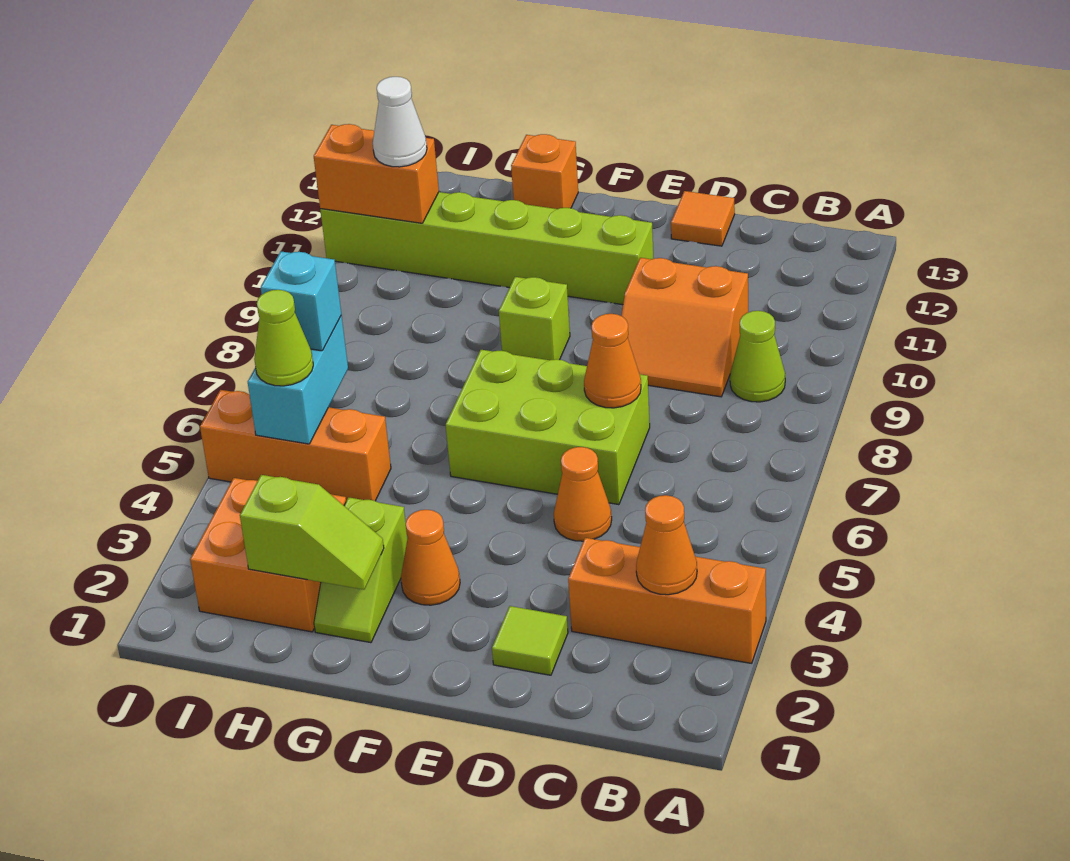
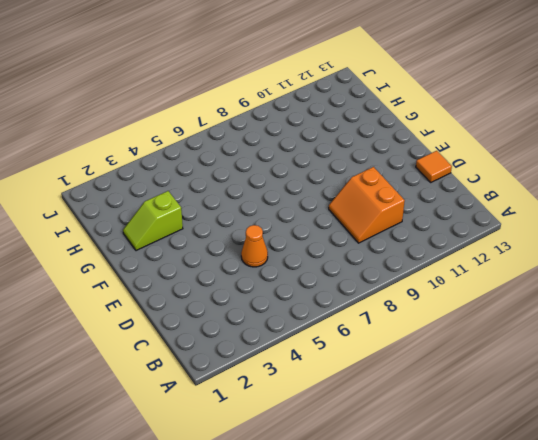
none -> orange brick A3:C3 level 1
none -> lime cone B9 level 1
none -> lime tile D2 level 1

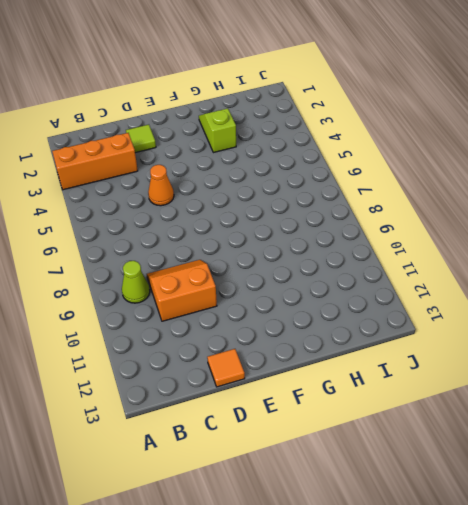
none -> lime brick D6:F7 level 1
none -> lime brick E11:J11 level 1
none -> orange cone F3 level 1

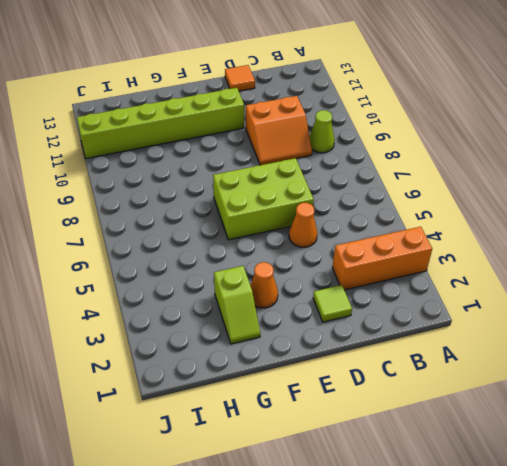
none -> lime brick F9 level 1
none -> orange brick G13 level 1
none -> orange brick H2:I3 level 1

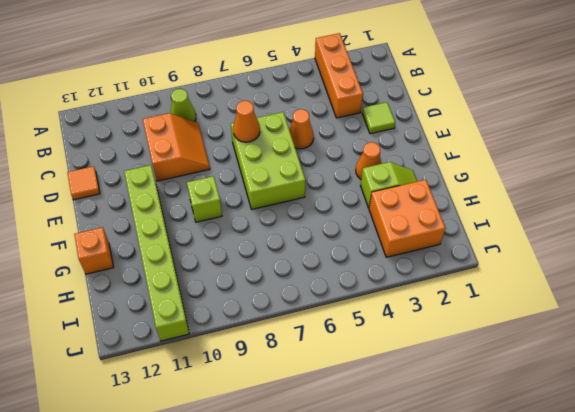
none -> orange brick H5:J5 level 1
none -> orange cone B3 level 2
none -> lime slope G2:H2 level 2 top H

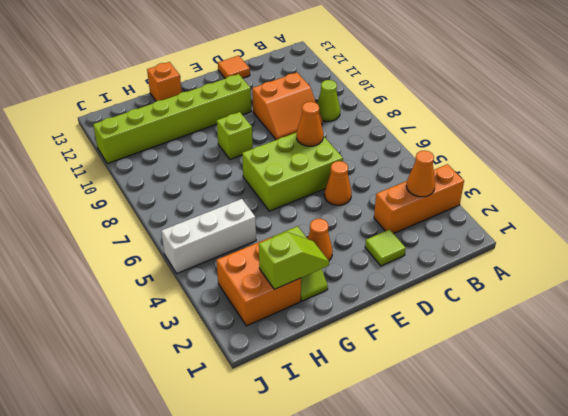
white brick H5:J5 level 1 -> orange brick H5:J5 level 1
none -> cyan brick I5:I6 level 2
none -> orange brick I11:J11 level 2
none -> lime cone I5 level 3

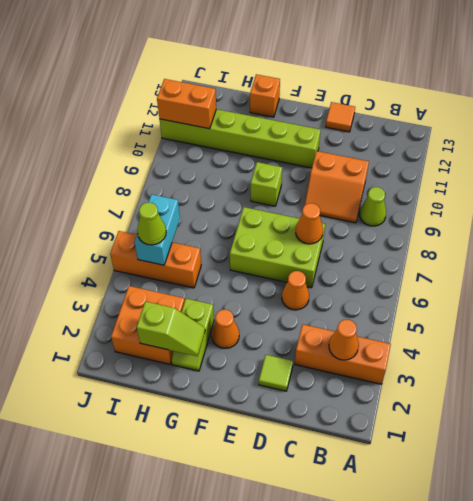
none -> cyan brick I6 level 3
none -> white cone I11 level 3

